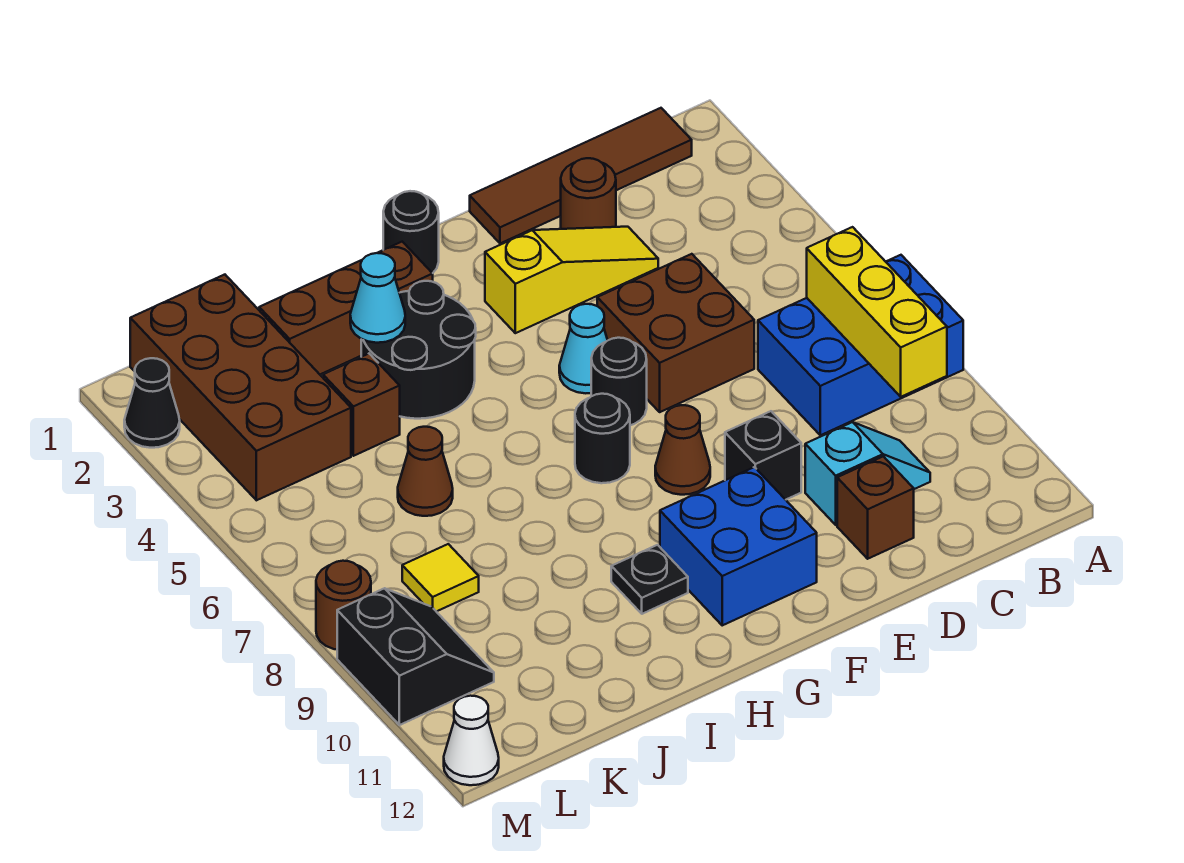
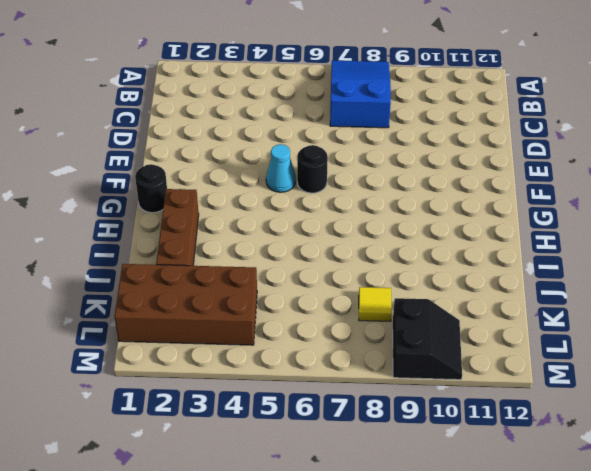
blue slope A7:C8 level 1 top C -> blue brick A7:C8 level 1
black slope L9:M10 level 1 top 9 -> black slope L9:M10 level 1 top M
none -> brown tile B1:E1 level 1
none -> cyan slope C10:D10 level 1 top D
none -> brown round brick D2 level 1

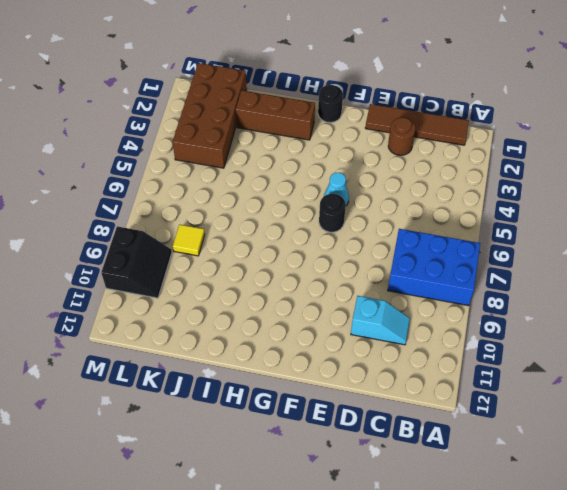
none -> yellow slope D3:F3 level 1 top F
none -> brown brick D5:E6 level 1
none -> brown brick D11 level 1

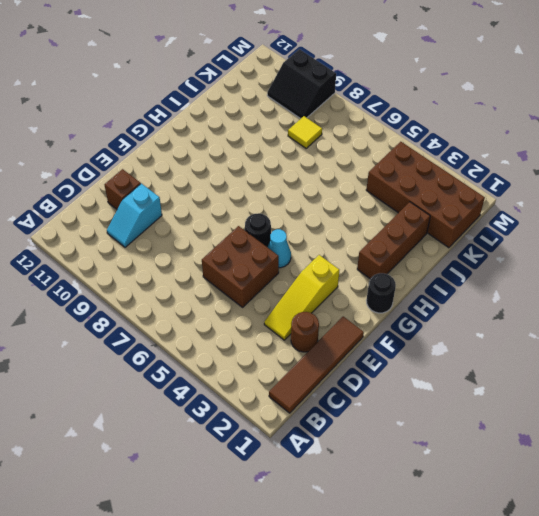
none -> blue brick A7:C8 level 1
none -> black brick E9 level 1
none -> brown cone F8 level 1

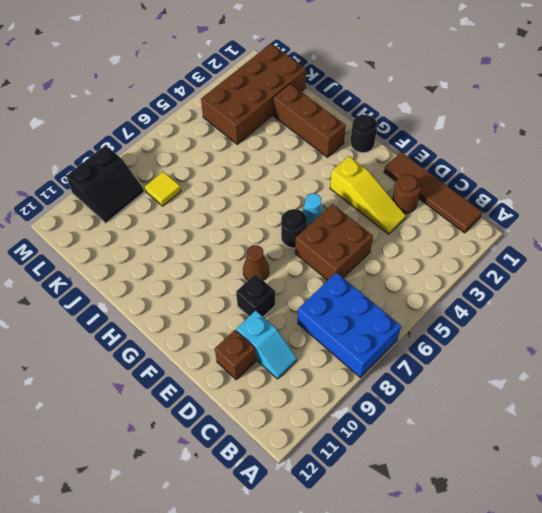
none -> blue brick F10:G11 level 1
none -> black round brick G7 level 1
none -> black round brick H3:I4 level 1

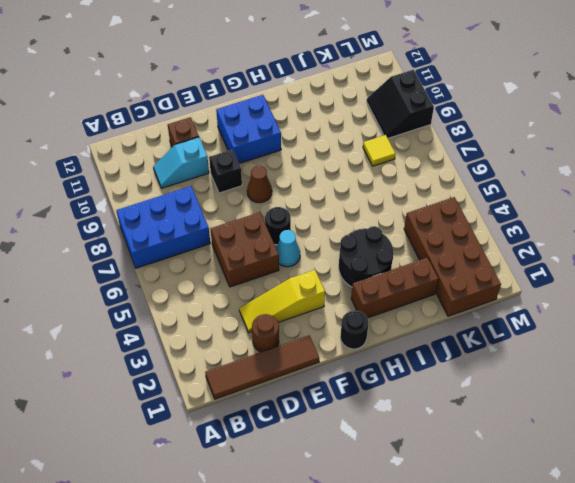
none -> black round brick G7 level 1
none -> black plate H10 level 1
none -> brown brick J4 level 1

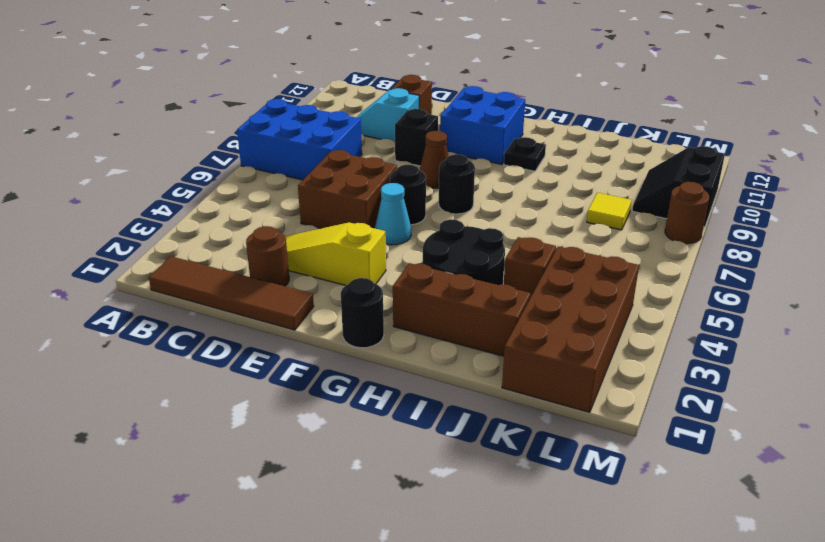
none -> brown cone J6 level 1
none -> black cone M2 level 1
none -> white cone M12 level 1

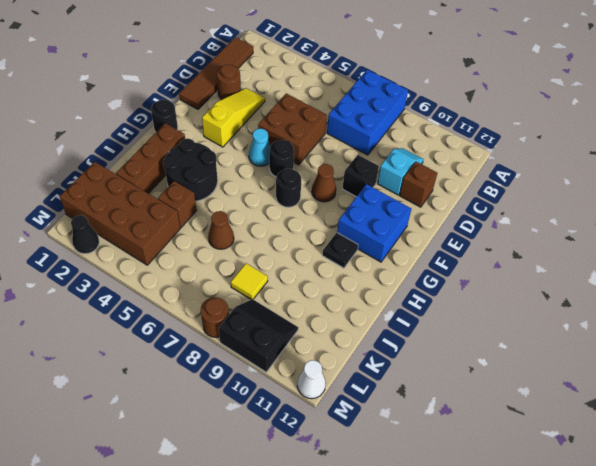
none -> yellow brick B7:B9 level 2
none -> cyan cone I3 level 2

